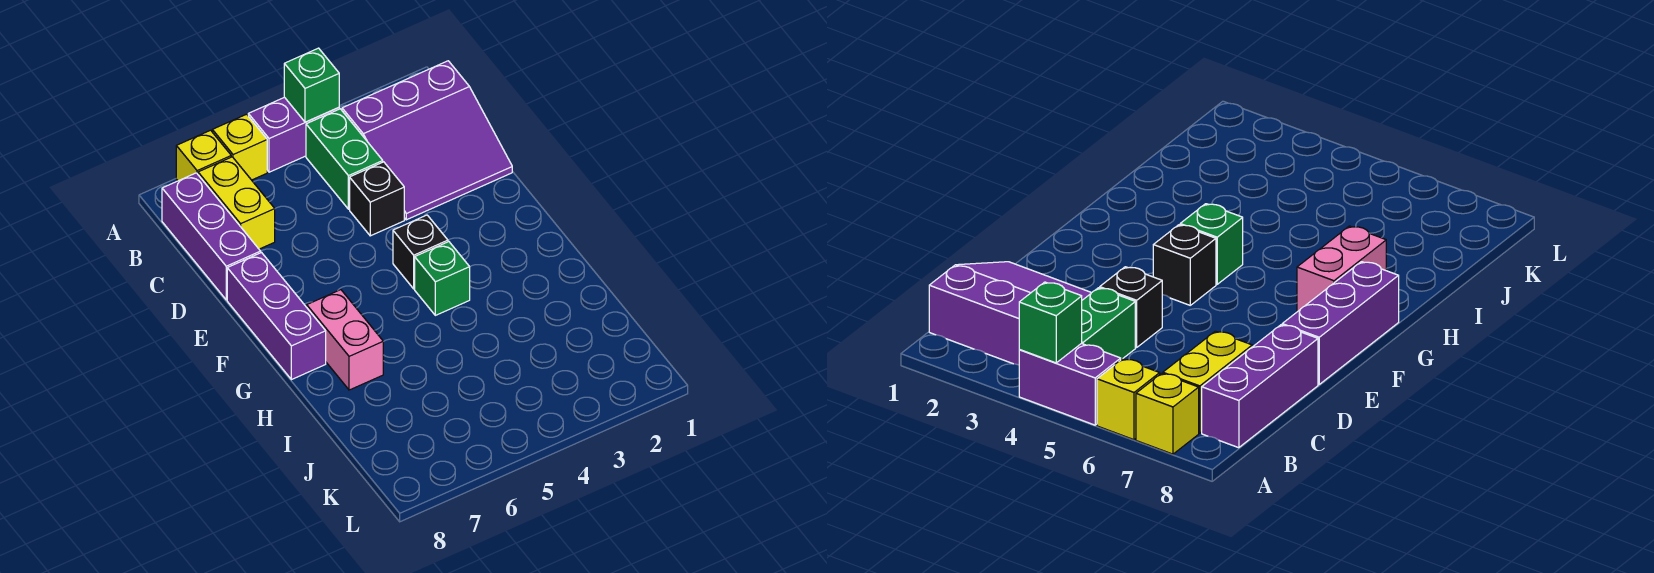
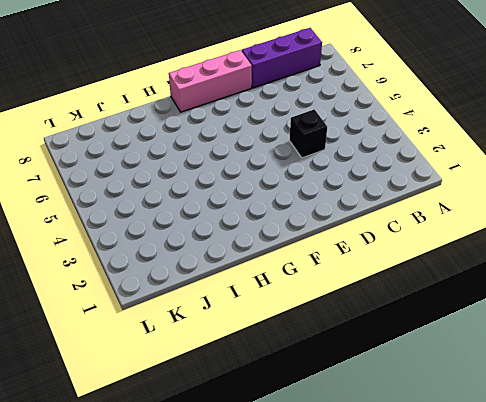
pink brick E8:G8 level 1 -> purple brick E8:G8 level 1
none -> purple brick A4:A5 level 1
none -> yellow brick A6 level 1
none -> yellow brick A7 level 1

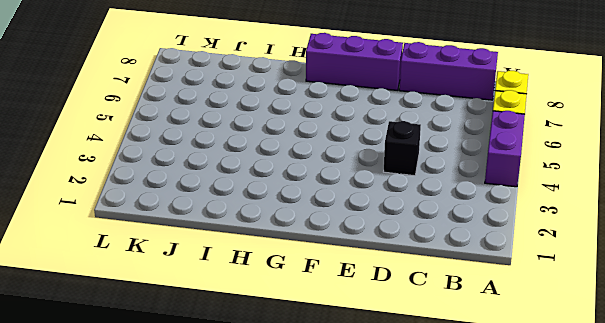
none -> purple slope B1:D3 level 1 top B
none -> green brick B4:C4 level 1
none -> yellow brick B7:C7 level 1

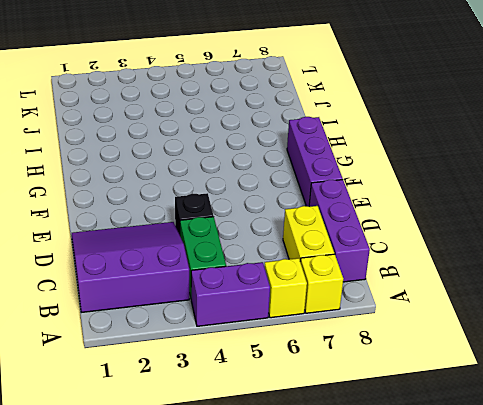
none -> black brick F4 level 1
none -> green brick G4 level 1
none -> pink brick G7:H7 level 1

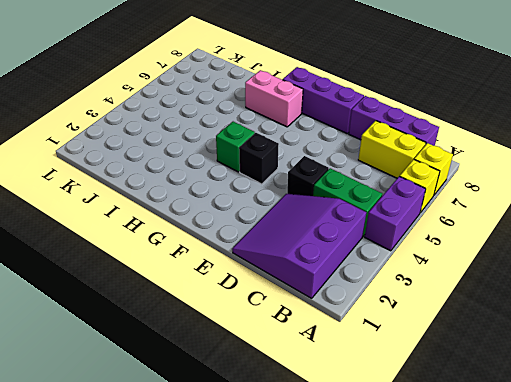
none -> green brick A4 level 2

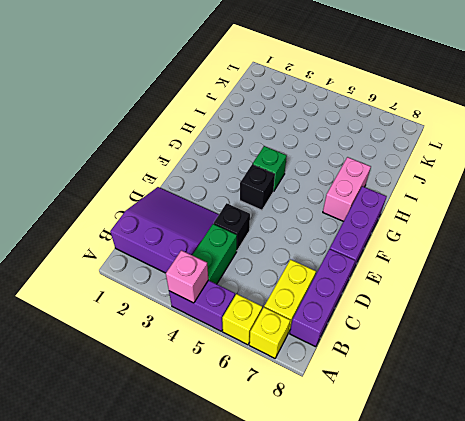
pink brick A4 level 2 -> green brick A4 level 2

